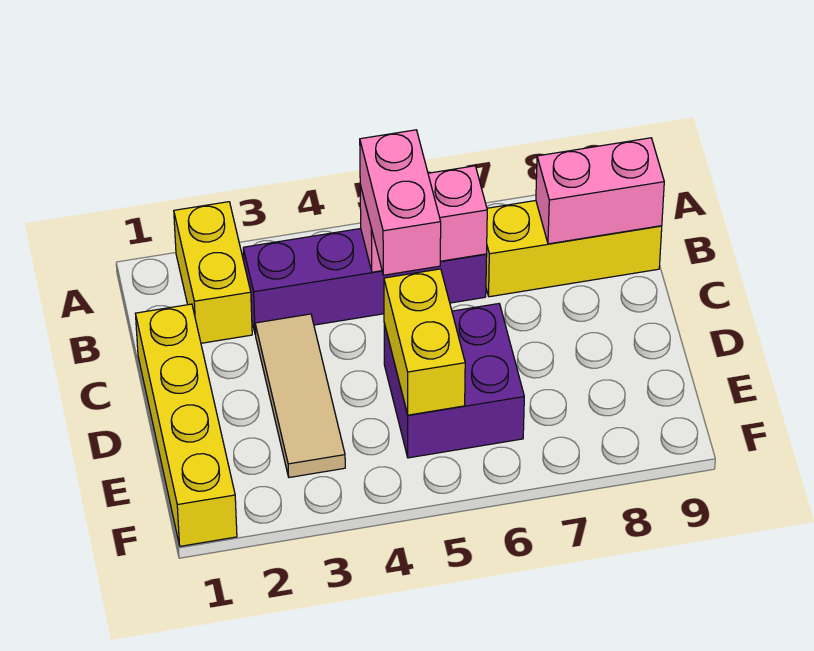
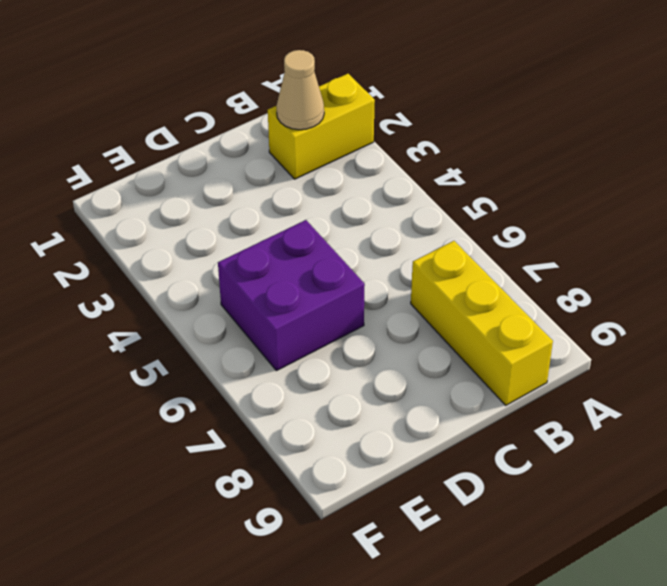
tan cone B2 level 2 -> none
none -> purple brick B3:B6 level 1
none -> yellow brick C1:F1 level 1

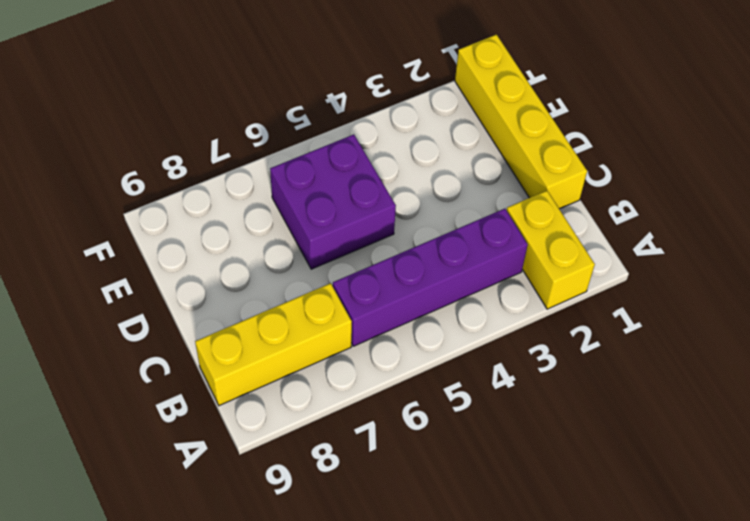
none -> tan tile C3:E3 level 1
none -> pink brick B5:B6 level 2

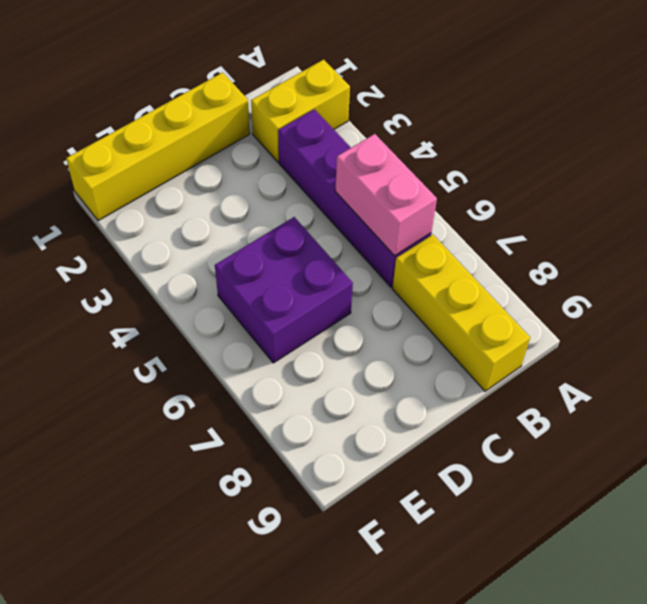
none -> tan tile C3:E3 level 1
none -> pink brick B8:B9 level 2

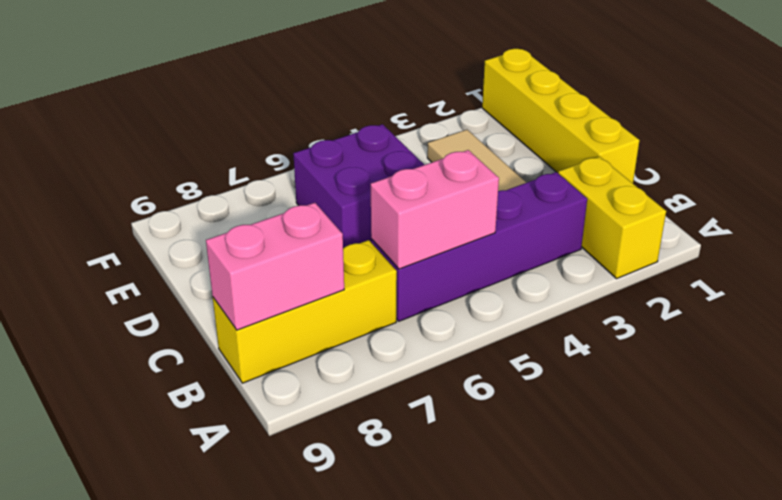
none -> yellow brick D5:E5 level 2
none -> pink brick B5:C5 level 3

